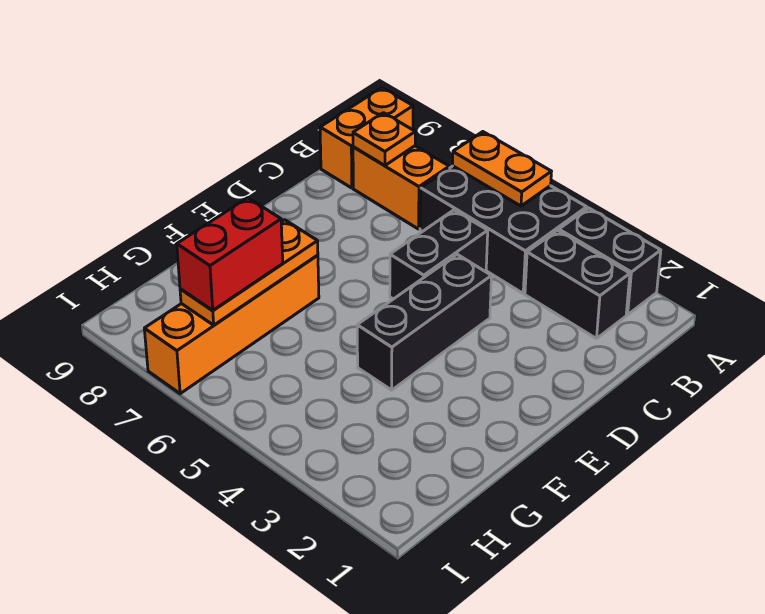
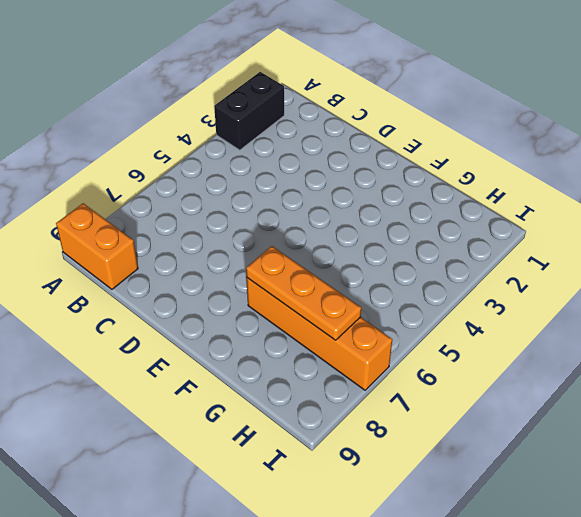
none -> black brick A4:B6 level 1
none -> black brick B2:B3 level 1
none -> orange brick B7:B8 level 1

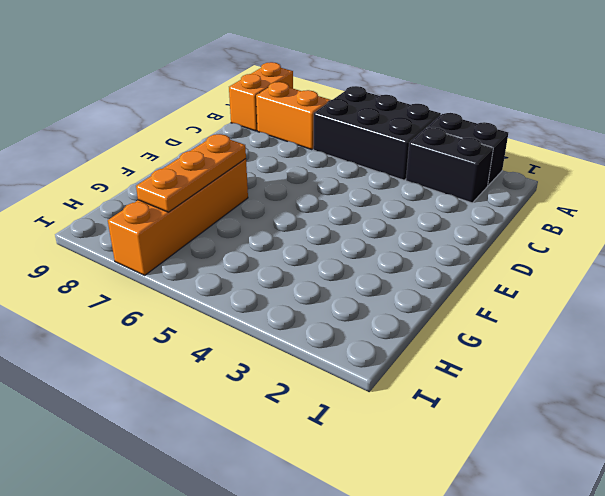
none -> black brick C5:D5 level 1
none -> black brick D4:F4 level 1
none -> orange plate A5:A6 level 2

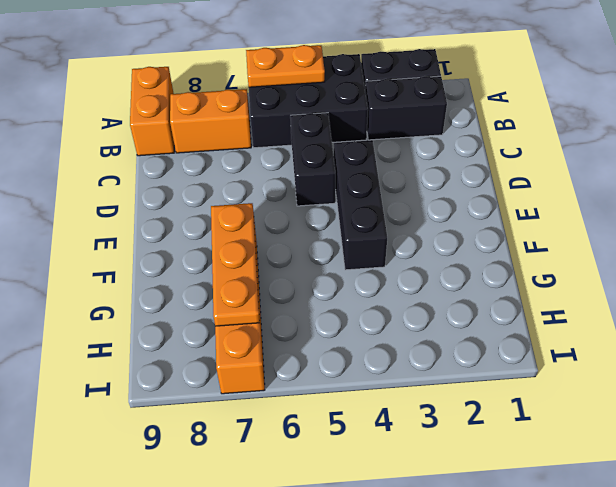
none -> orange plate B8 level 2
none -> red brick G7:H7 level 3

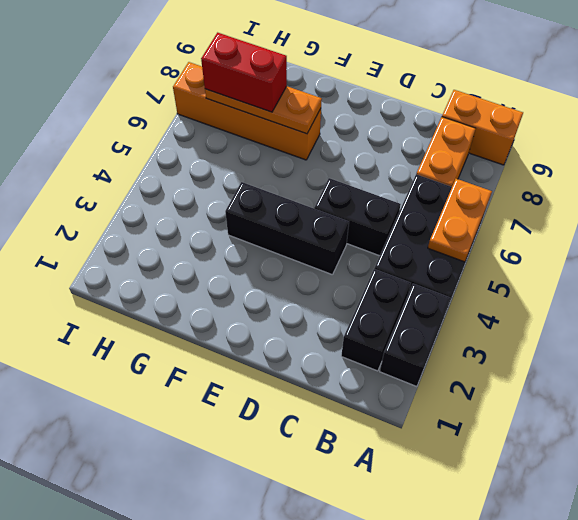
none -> orange plate B8 level 2

